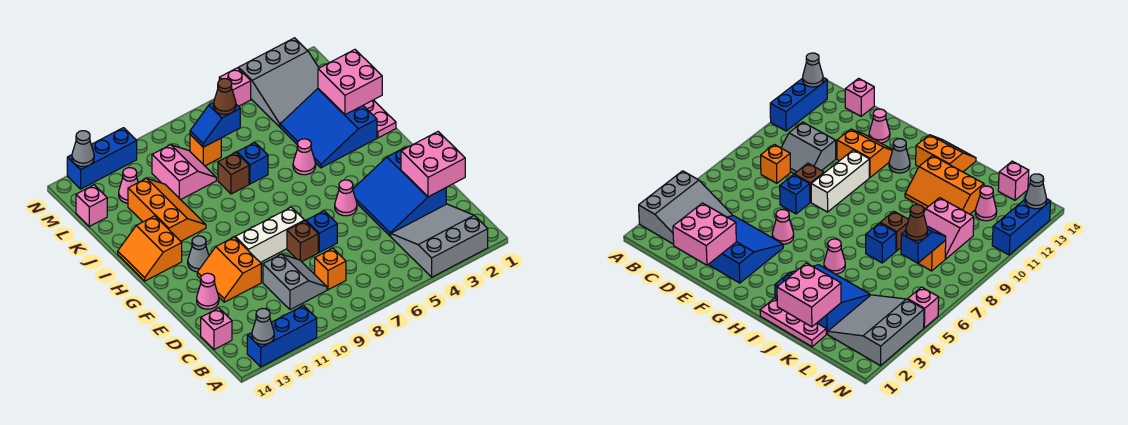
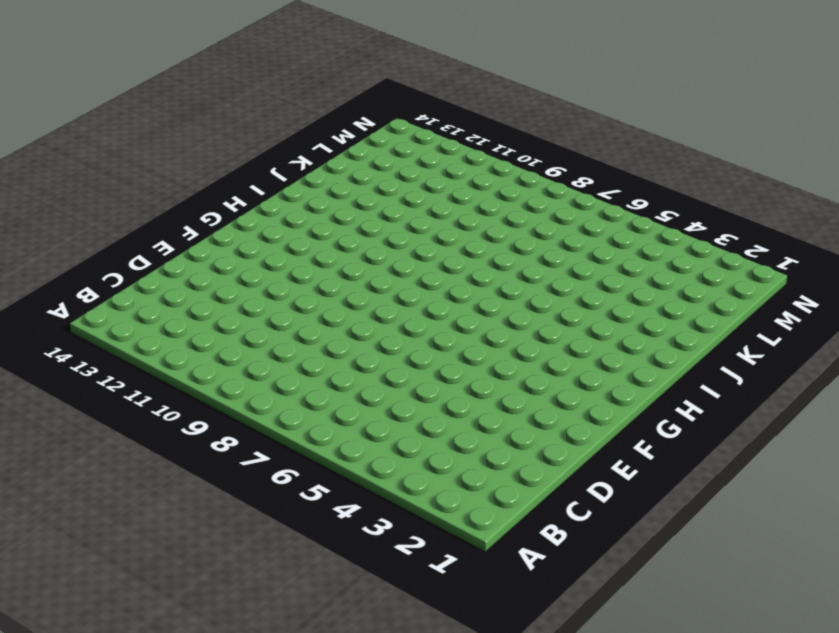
none -> grey slope A2:C4 level 1 top A
none -> blue brick A11:A13 level 1
none -> orange brick C8 level 1
none -> grey slope C9:D10 level 1 top 10

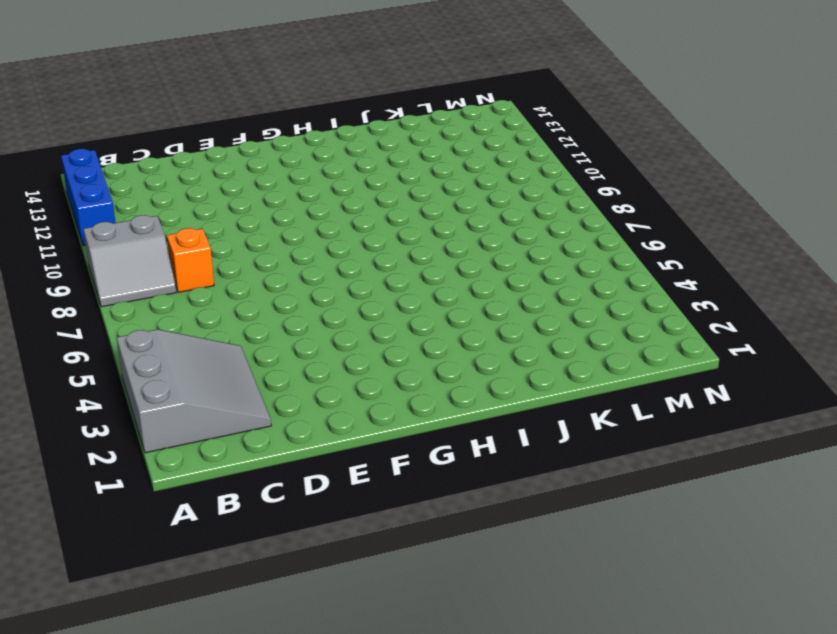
grey slope A8:B9 level 1 top 9 -> grey slope C9:D10 level 1 top 10
none -> pink brick C14 level 1
none -> blue slope D2:F4 level 1 top 2
none -> blue brick E7 level 1
none -> brown brick E8 level 1

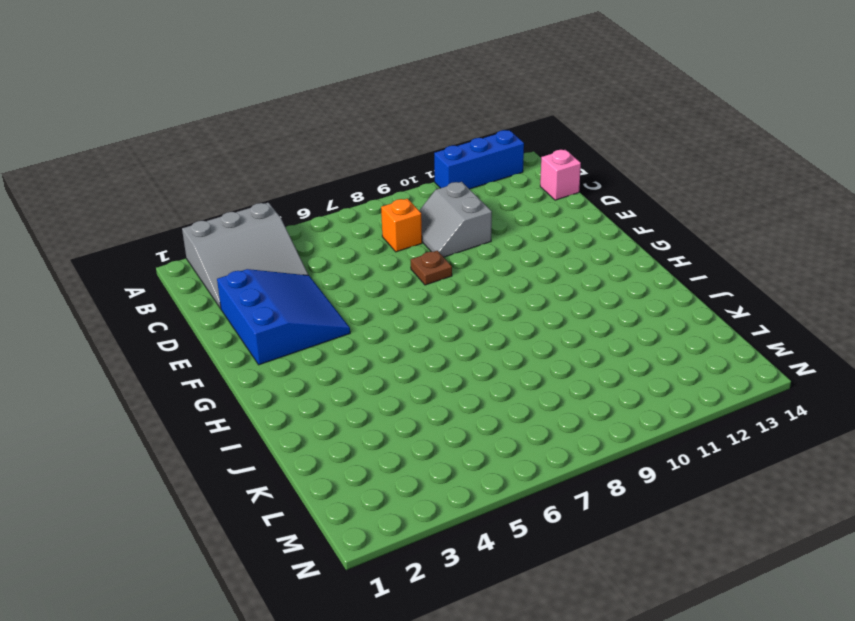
brown plate E8 level 1 -> brown brick E8 level 1
none -> blue brick E7 level 1
none -> orange slope E11:F12 level 1 top 11
none -> pink cone E13 level 1
none -> pink cone F5 level 1

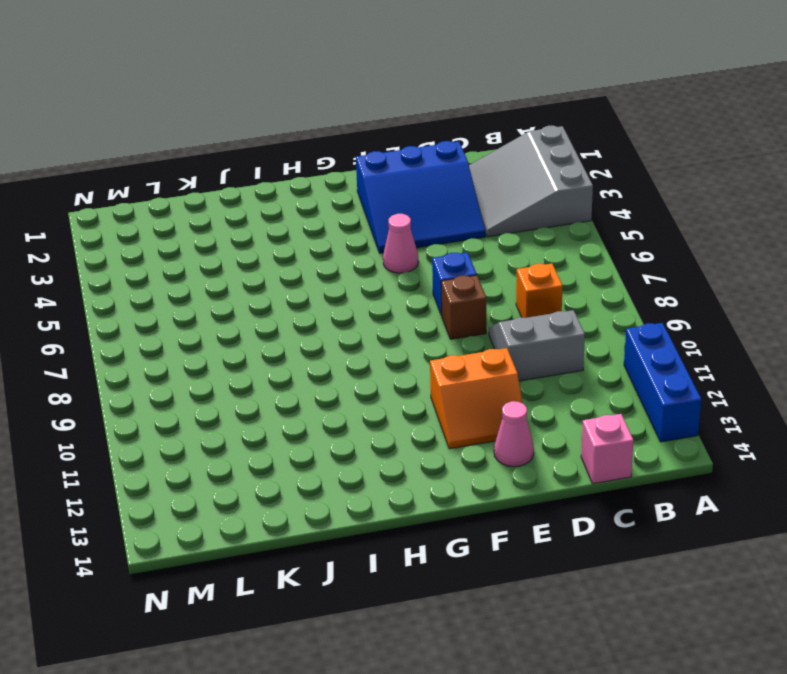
none -> white brick F8:F10 level 1
none -> grey cone G12 level 1
none -> orange slope H13:I14 level 1 top 13
none -> pink plate I1:K1 level 1

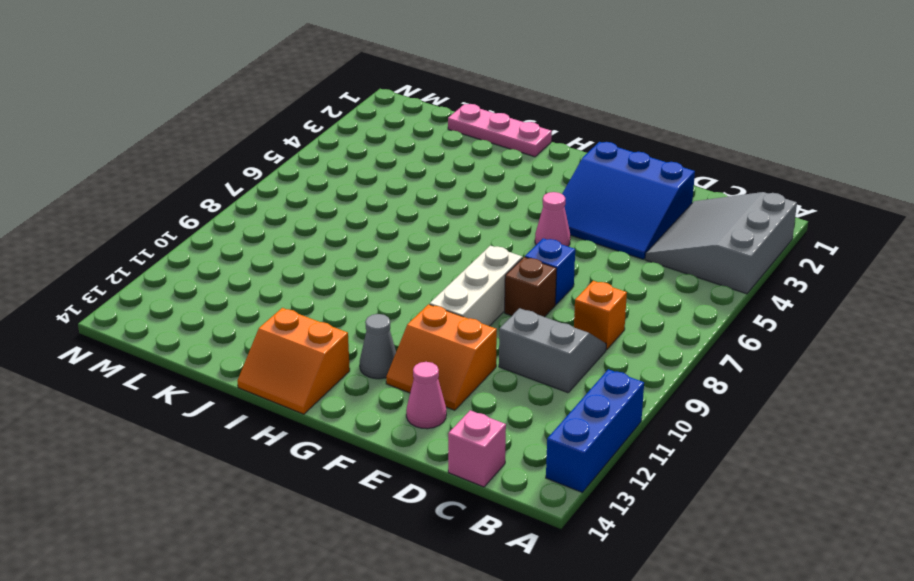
none -> blue slope I2:K4 level 1 top 2
none -> pink cone I5 level 1
none -> orange slope I11:K12 level 1 top 12
none -> blue brick J7 level 1

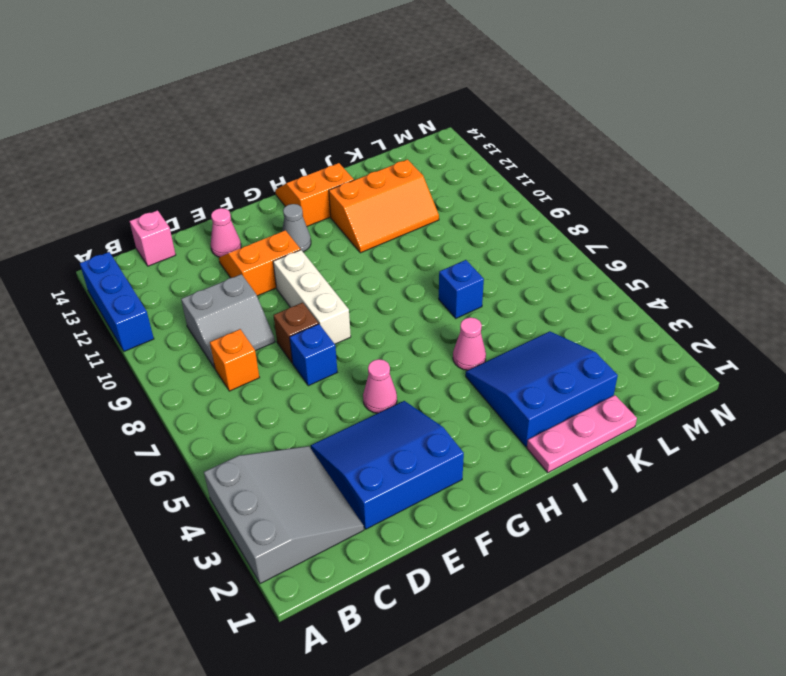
none -> brown brick J8 level 1
none -> pink slope K9:L10 level 1 top 10
none -> grey slope L2:N4 level 1 top N
none -> orange brick L8 level 1

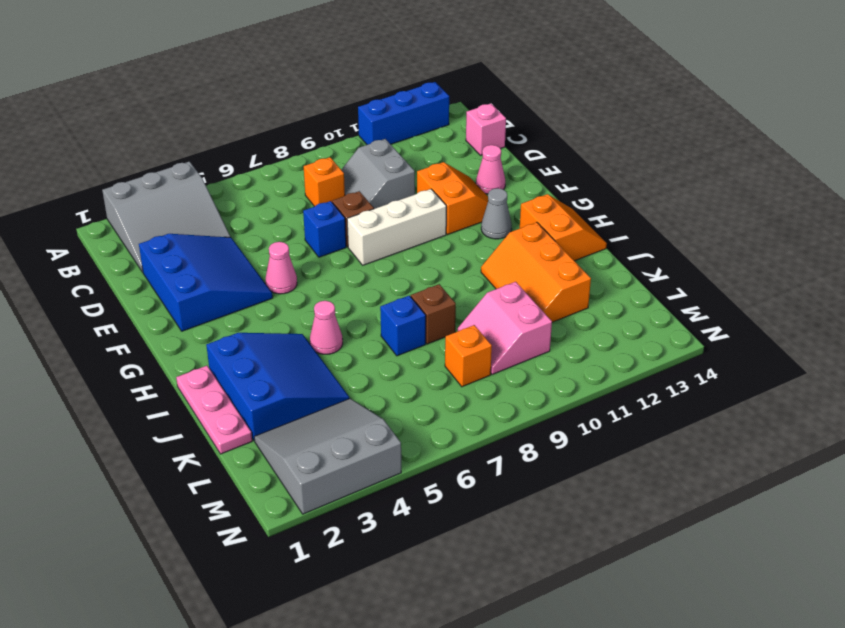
none -> pink cone L12 level 1
none -> pink brick L14 level 1
none -> pink brick N5 level 1
none -> blue brick N11:N13 level 1

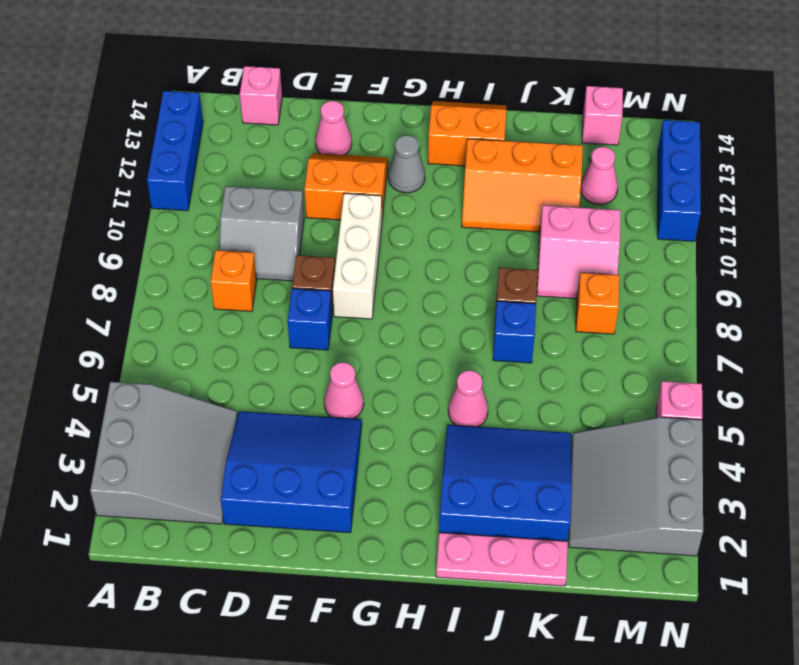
none -> grey cone A13 level 2
none -> pink brick D1:E2 level 2
none -> pink brick J1:K2 level 2
none -> blue slope L7:L8 level 2 top 7

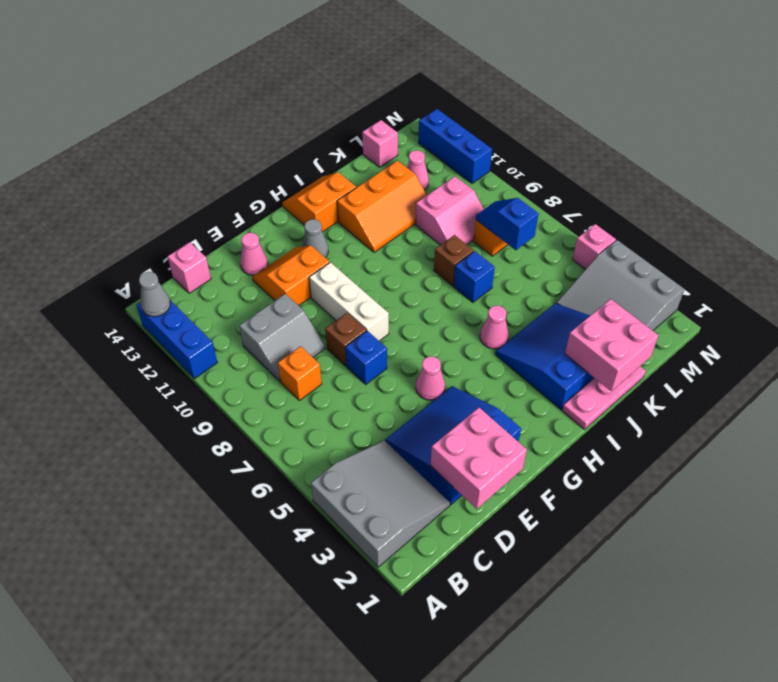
none -> grey cone N13 level 2
none -> brown cone L7 level 3

